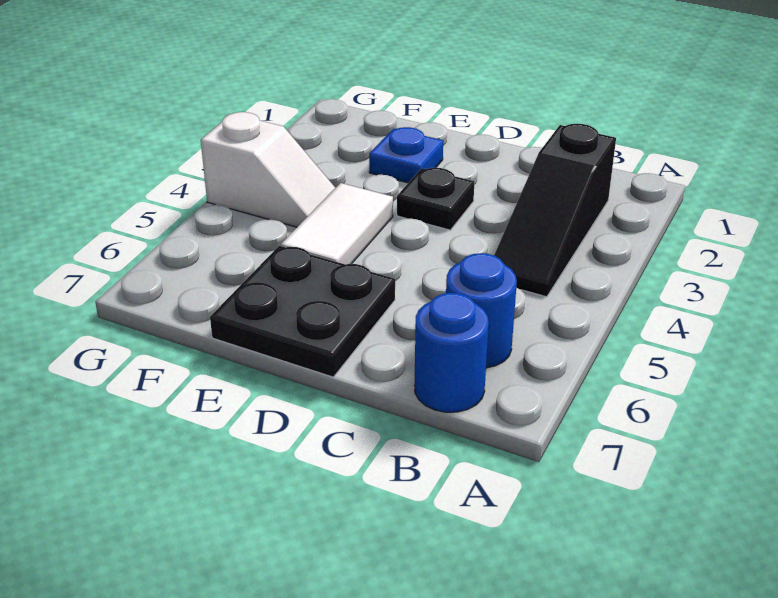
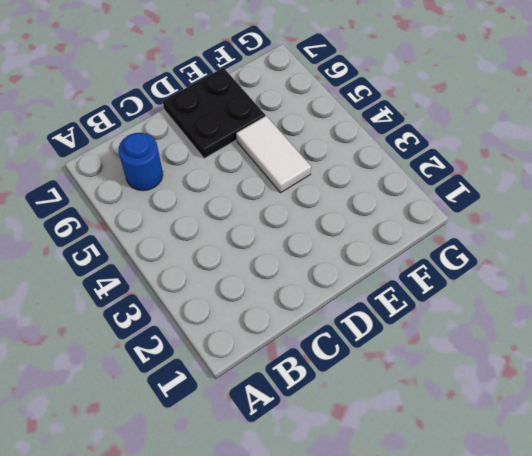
none -> black slope B2:B4 level 1 top 2
none -> blue round brick B7 level 1

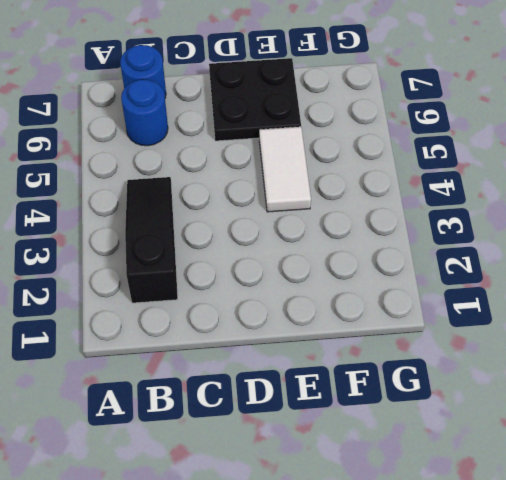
none -> black plate D3 level 1
none -> blue plate E2 level 1

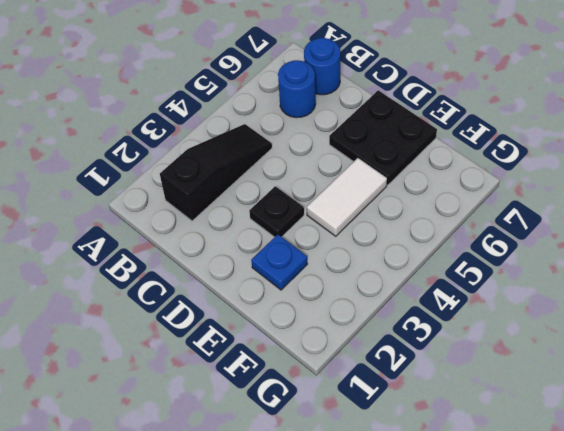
none -> white slope F4:G4 level 1 top G

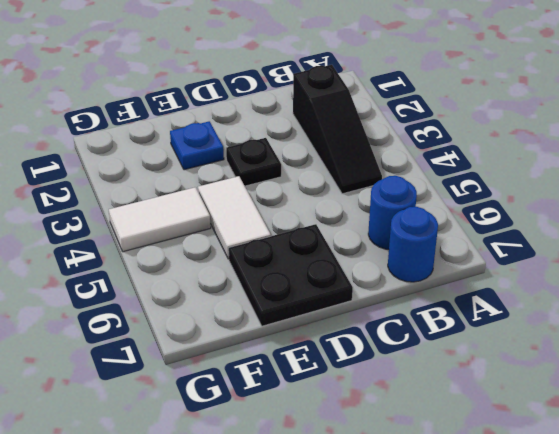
white tile F4:G4 level 1 -> white slope F4:G4 level 1 top G

